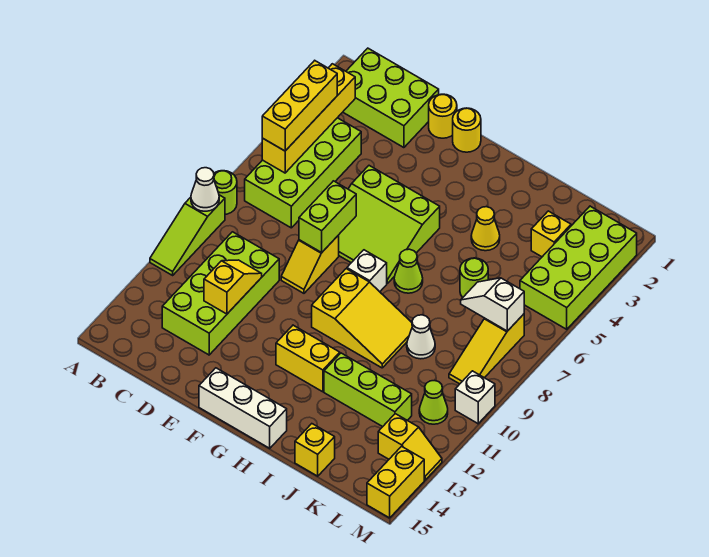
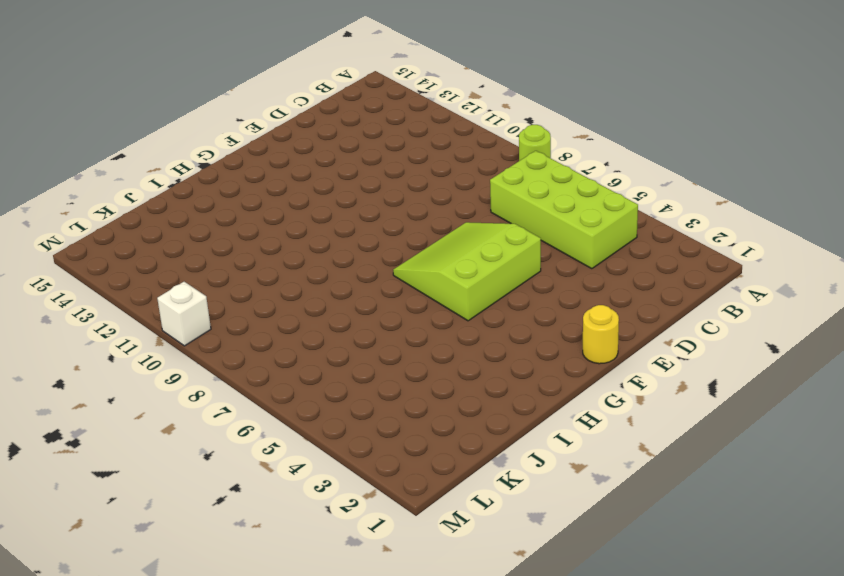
none -> lime slope A9:A11 level 1 top 9
none -> lime brick B1:D2 level 1
none -> lime brick C10:D13 level 1
none -> yellow round brick E1 level 1

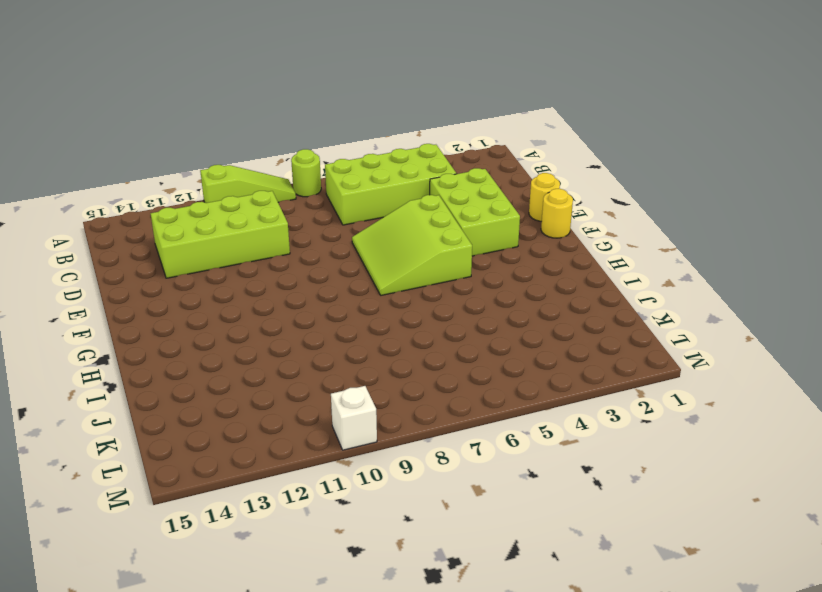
lime slope A9:A11 level 1 top 11 -> lime slope A9:A11 level 1 top 9
lime brick D3:F4 level 1 -> lime brick B1:D2 level 1
none -> yellow slope E8:E9 level 1 top 8
none -> white brick F15:H15 level 1
none -> white brick G8 level 1
none -> yellow slope G9:I10 level 1 top G

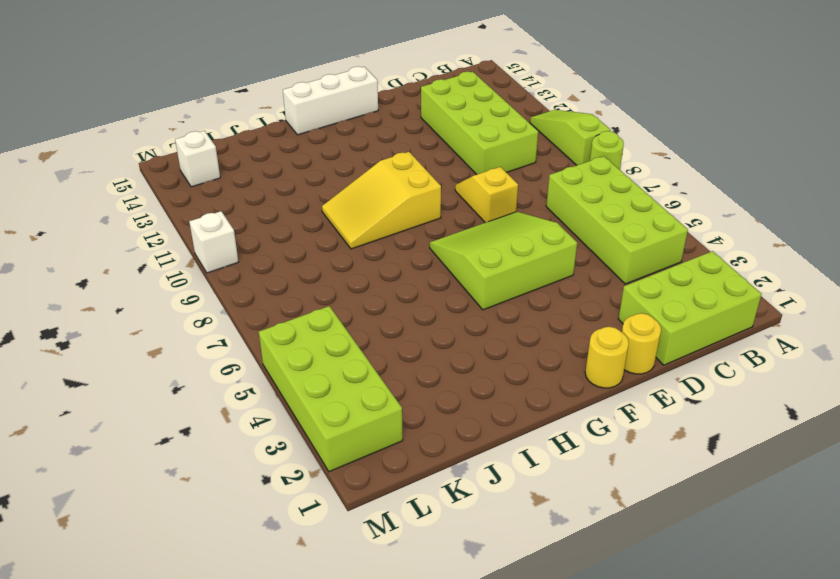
white brick L14 level 1 -> white brick G8 level 1
none -> yellow brick G12:H12 level 1
none -> lime cone H7 level 1
none -> yellow cone I4 level 1
none -> lime brick I12:K12 level 1

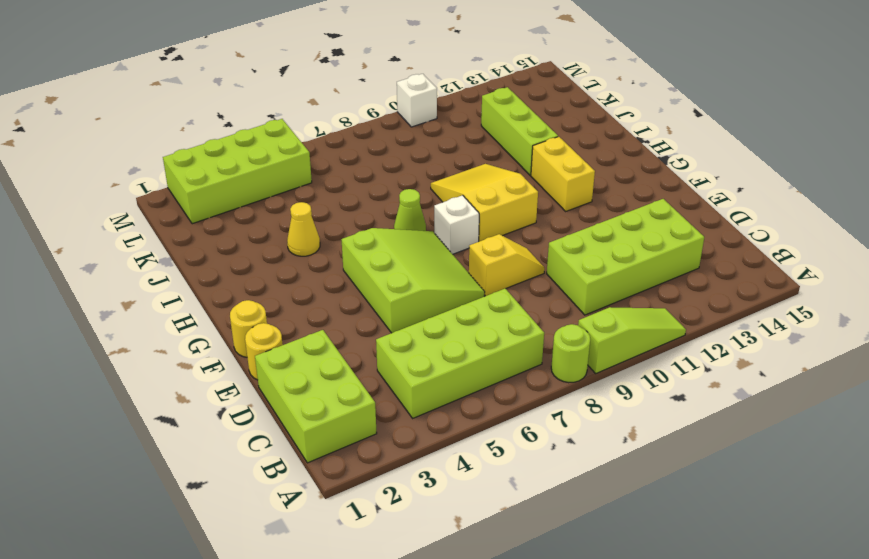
none -> white brick F15:H15 level 1
none -> lime round brick J6 level 1
none -> white cone J9 level 1
none -> yellow brick J15 level 1

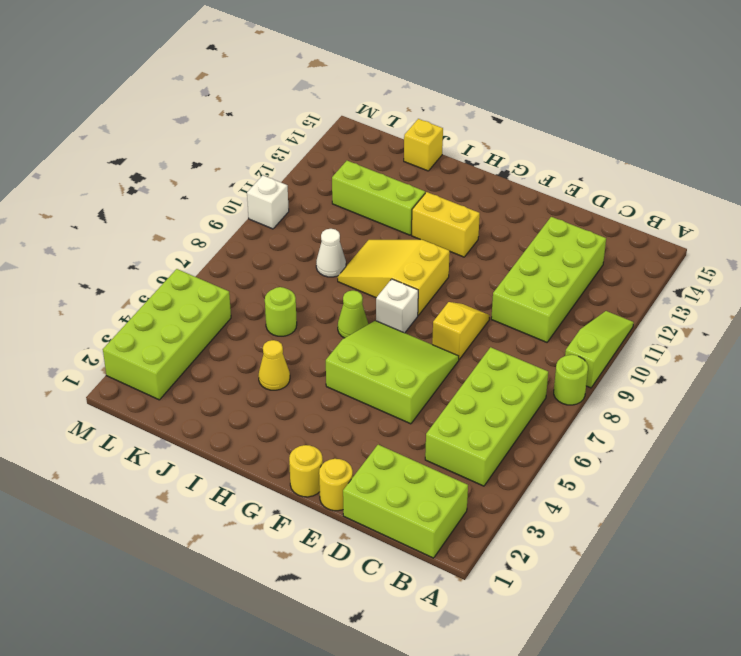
none -> white brick F15:H15 level 1
none -> yellow brick K3 level 1
none -> yellow slope L7:L9 level 1 top 7
none -> lime cone L11 level 1

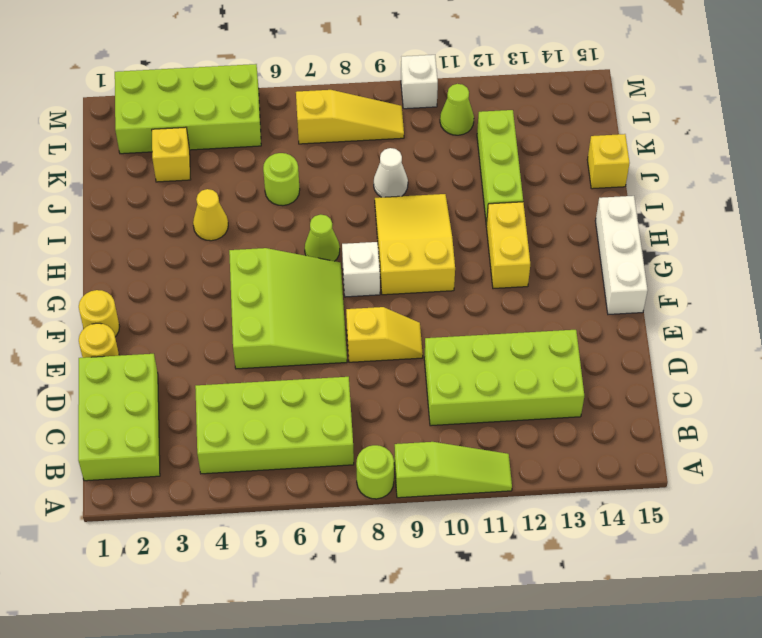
none -> yellow slope L13:M13 level 1 top L
none -> yellow brick M14:M15 level 1
none -> white cone A9 level 2
none -> yellow brick B3:B6 level 2

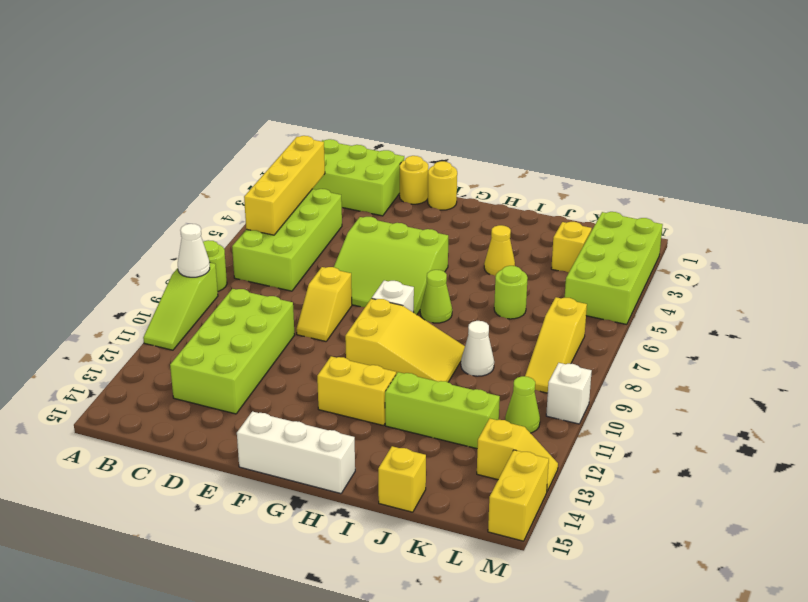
none -> yellow slope D11:D12 level 2 top 12
none -> lime brick E7:E8 level 2
none -> white slope K7:L7 level 2 top L
none -> yellow brick B4:B6 level 3

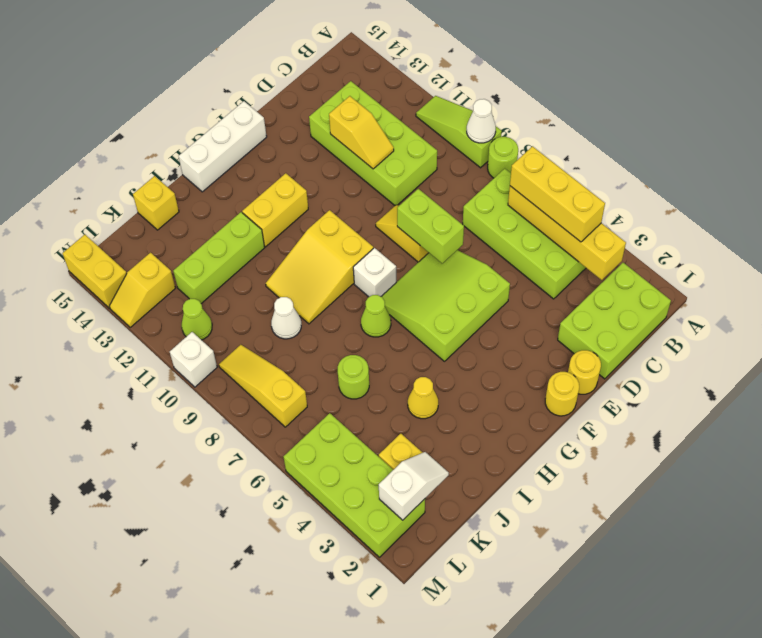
white slope K2:L2 level 2 top L -> white slope K7:L7 level 2 top L

